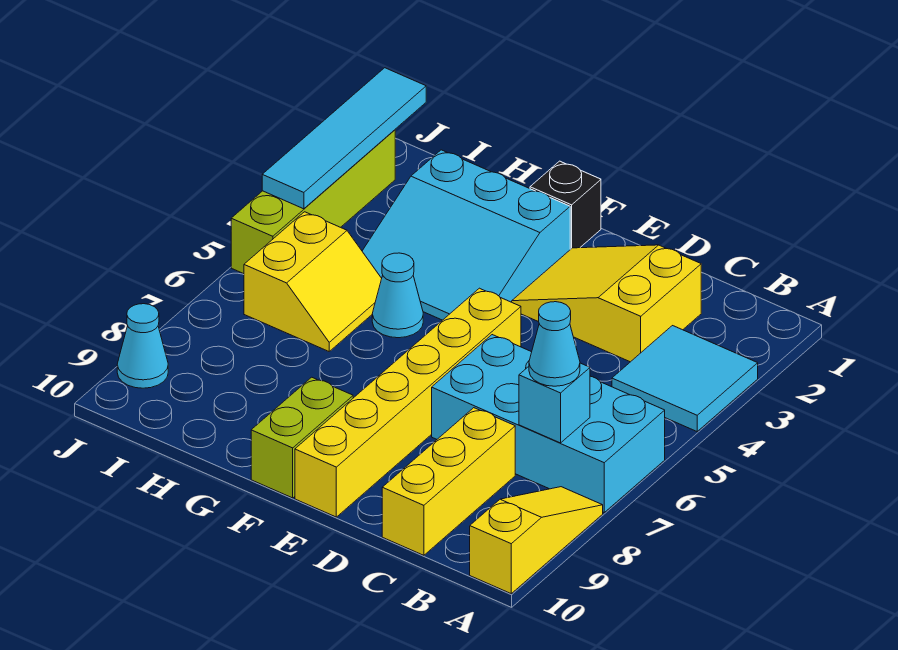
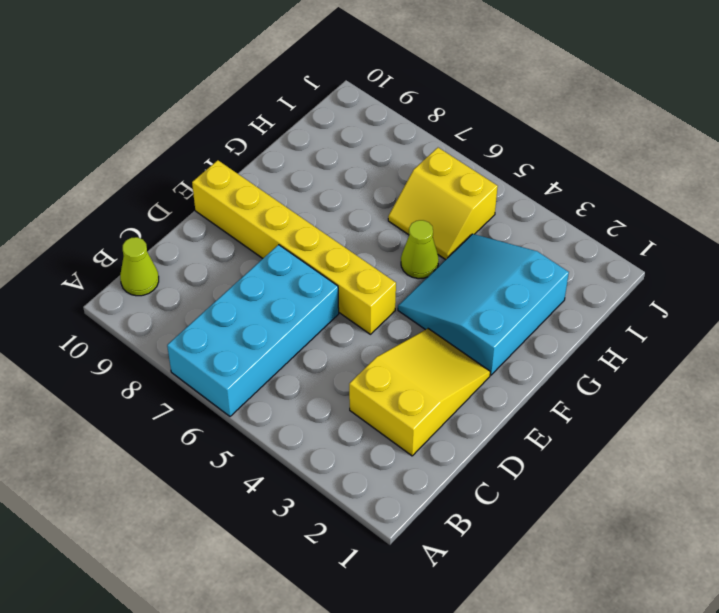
lime cone B10 level 1 -> none
lime cone G5 level 1 -> cyan cone G5 level 1
none -> cyan tile A3:B4 level 1
none -> yellow slope A8:A10 level 1 top 10
none -> yellow brick C8:C10 level 1

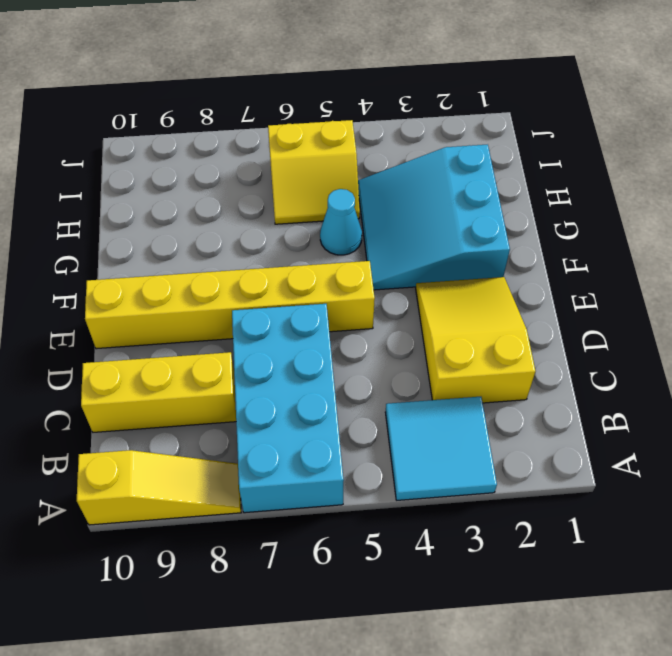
none -> black brick F1 level 1
none -> lime brick F9:F10 level 1
none -> lime brick J2:J5 level 1

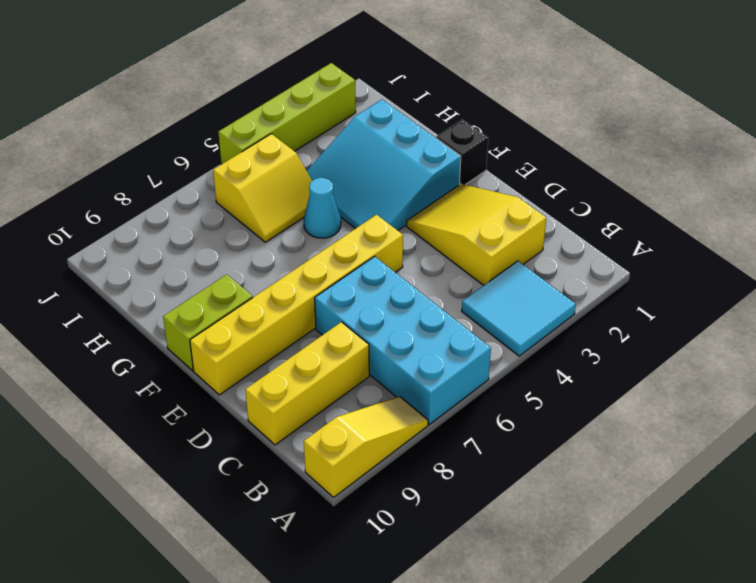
none -> cyan cone J9 level 1
none -> cyan brick B7 level 2
none -> cyan tile J1:J4 level 2

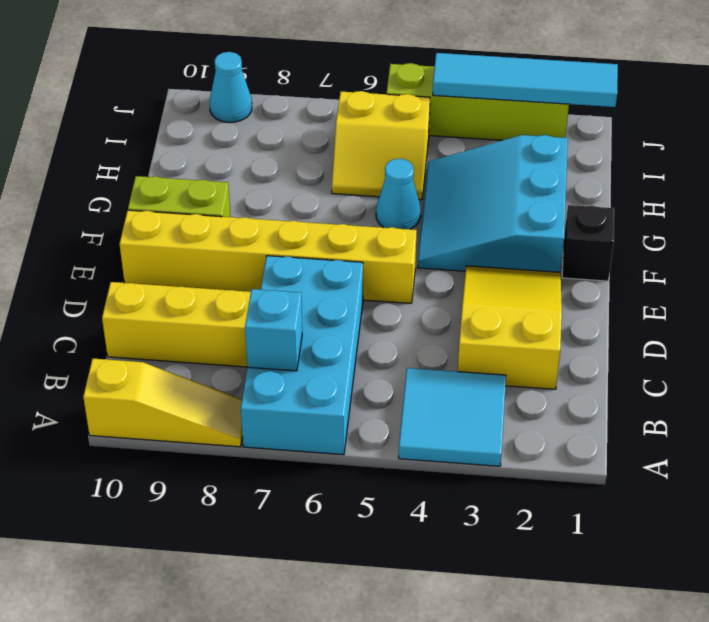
none -> cyan cone B7 level 3

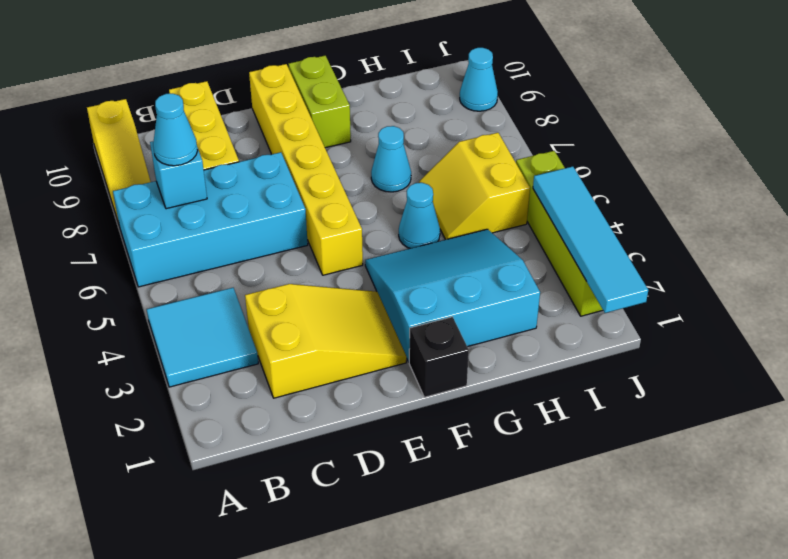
cyan cone G7 level 1 -> none

